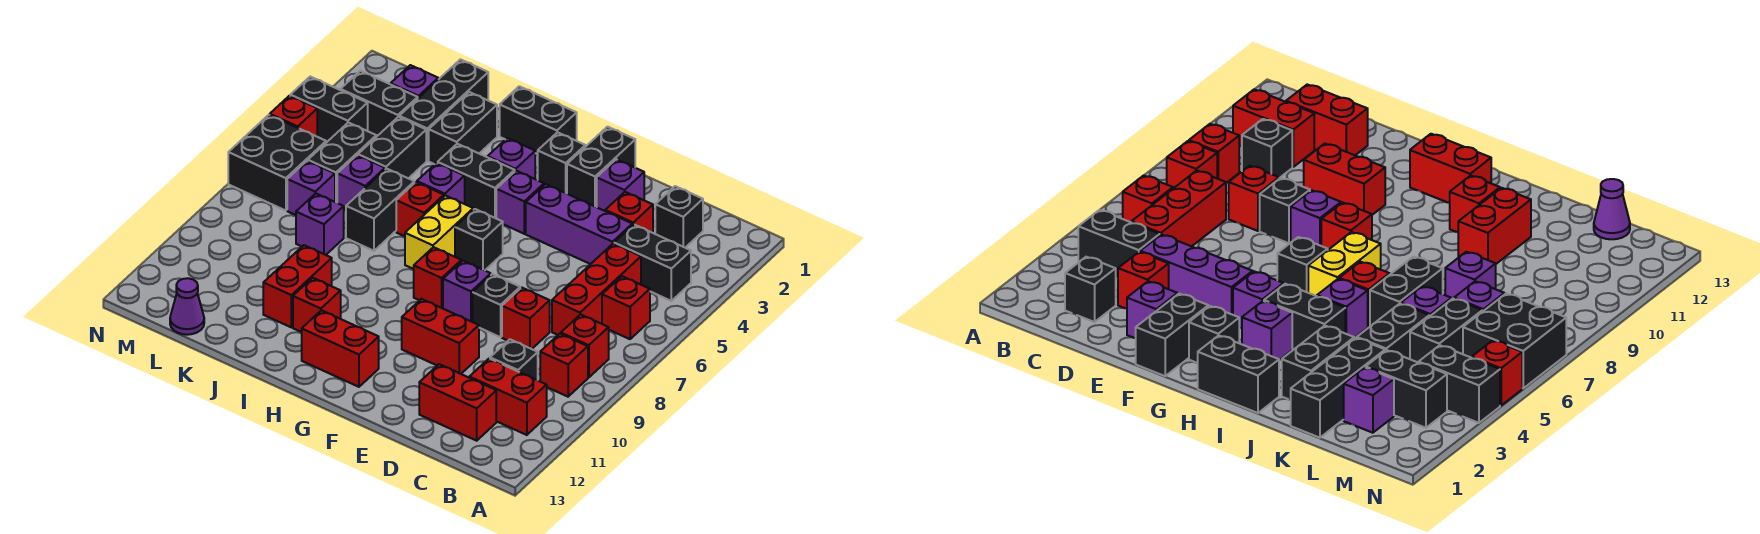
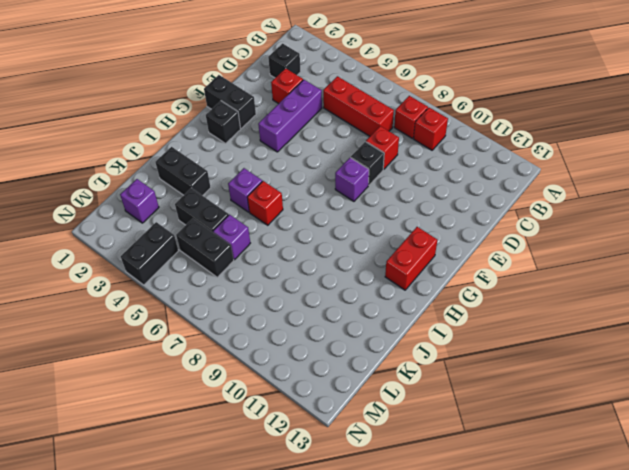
none -> black brick B4:C4 level 1
none -> red brick B6 level 1
none -> red brick B11:C11 level 1
none -> black brick C10 level 1

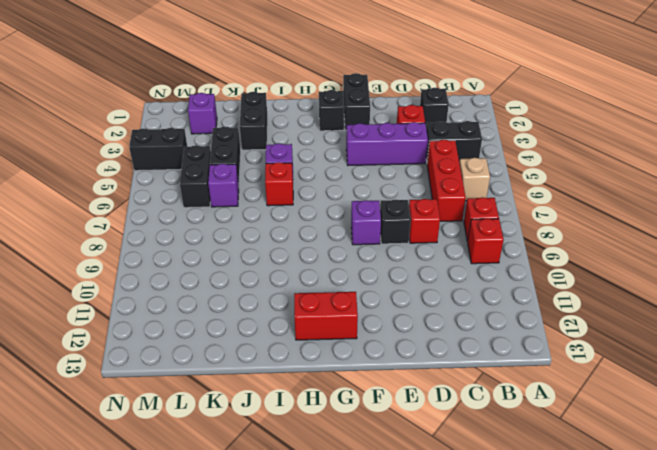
tan brick B6 level 1 -> red brick B6 level 1
none -> red brick B11:C11 level 1
none -> black brick C10 level 1
none -> red brick C12:D12 level 1
none -> purple brick E2 level 1

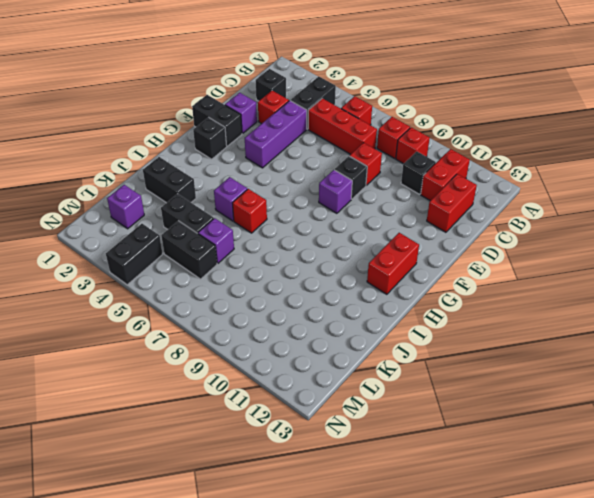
none -> red brick E10:F10 level 1
none -> purple brick G4 level 1
none -> black brick G6 level 1
none -> red brick G8 level 1

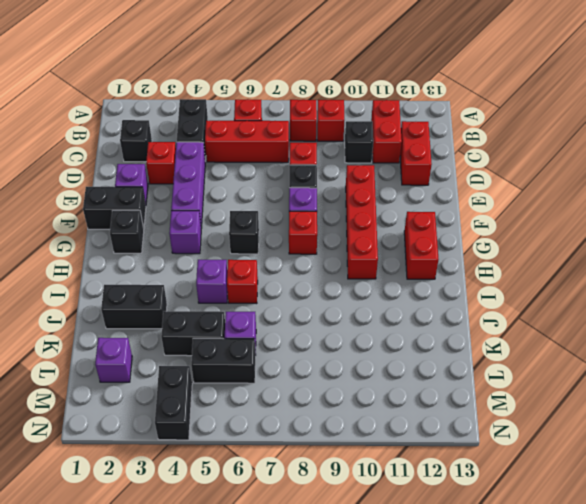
red brick E10:H10 level 1 -> red brick E10:F10 level 1
none -> black brick H1:I1 level 1
none -> purple brick H3 level 1
none -> black brick H4:I4 level 1
none -> yellow brick H6:H7 level 1

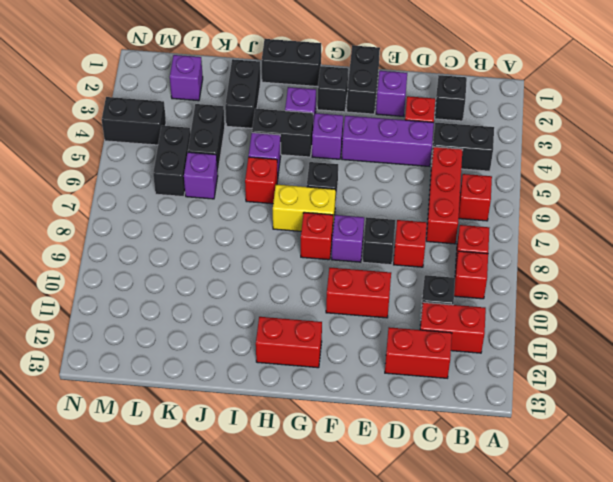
yellow brick G7:H7 level 1 -> yellow brick H6:H7 level 1
none -> red brick I11 level 1
none -> black brick J6:J7 level 1
none -> red brick J10:J11 level 1
none -> black brick K1:K3 level 1

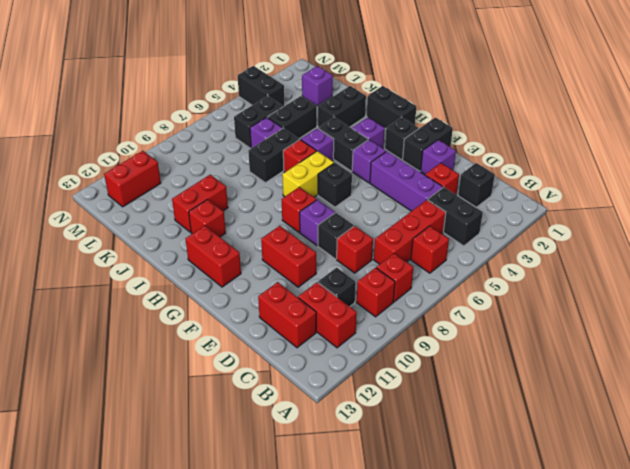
red brick M11:M12 level 1 -> none
none -> black brick K1:K3 level 1
none -> purple brick K8 level 1
none -> black brick L3:M3 level 1
none -> purple brick L7 level 1

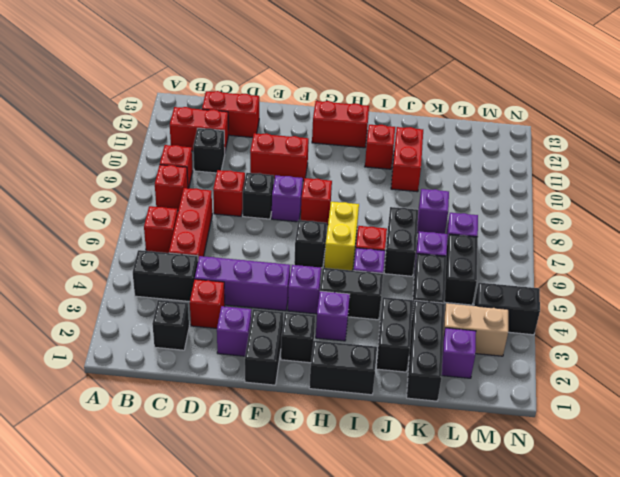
tan brick L3:M3 level 1 -> black brick L3:M3 level 1
none -> purple cone L13 level 1
none -> black brick M6:N7 level 1
none -> red brick N5 level 1

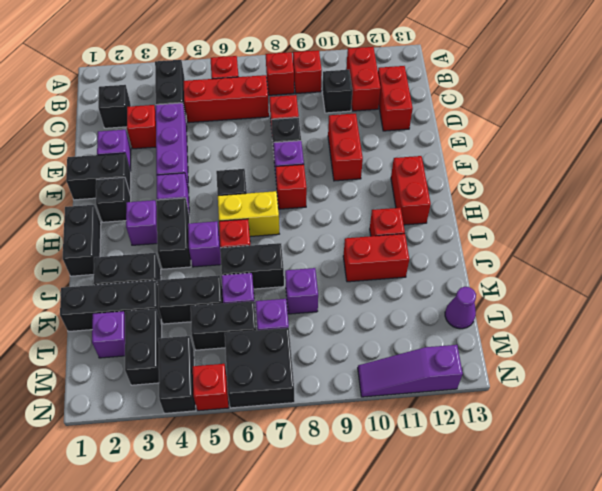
purple slope N10:N12 level 1 top 12 -> none

